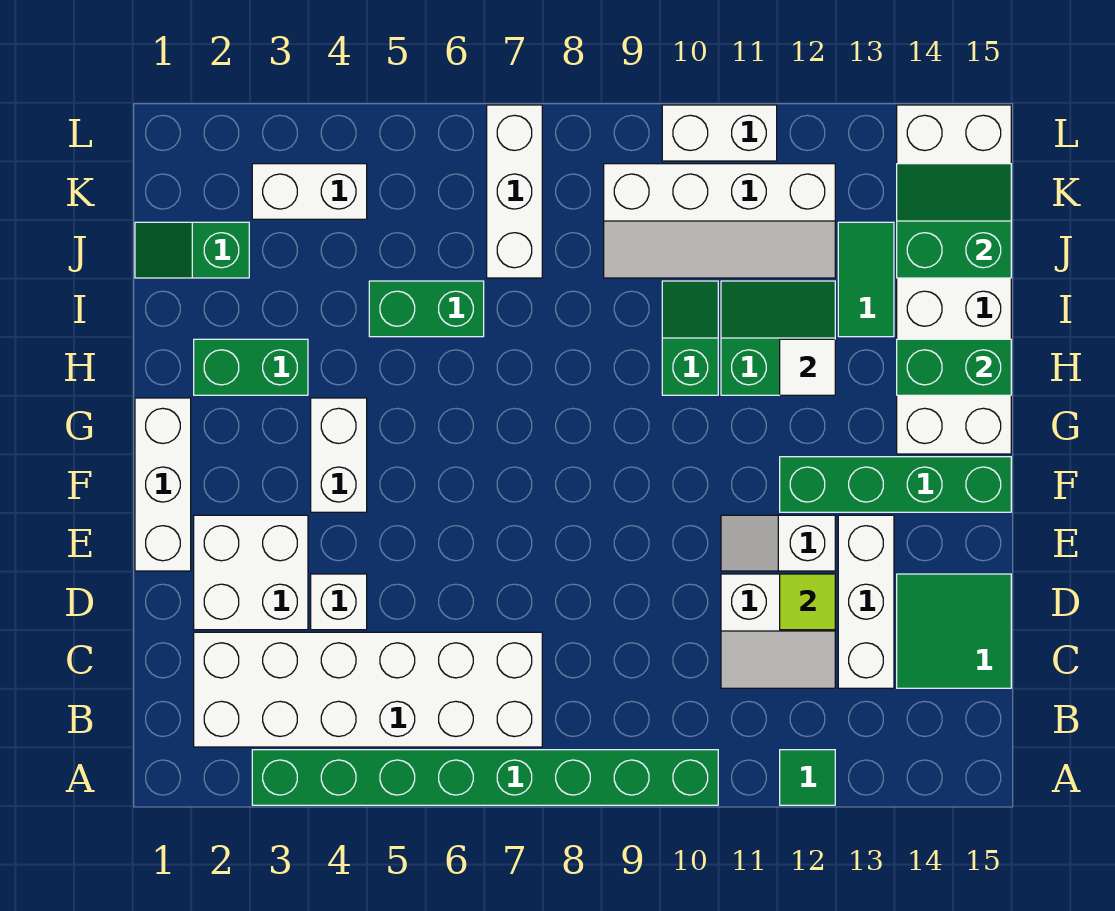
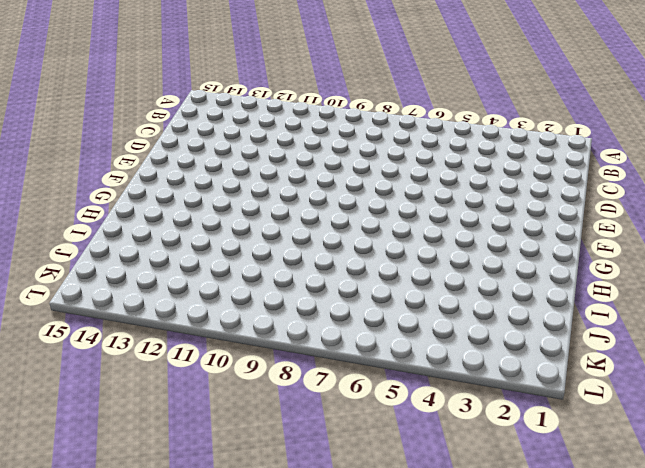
none -> green brick A3:A10 level 1
none -> green tile A12 level 1
none -> white brick B2:C7 level 1

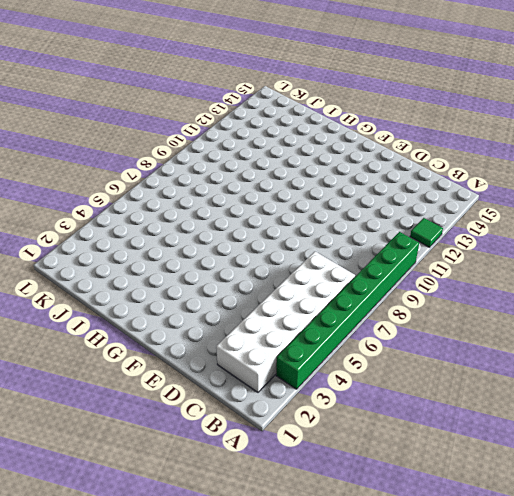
none -> white slope C11:D12 level 1 top D
none -> white brick C13:E13 level 1
none -> green tile C14:D15 level 1

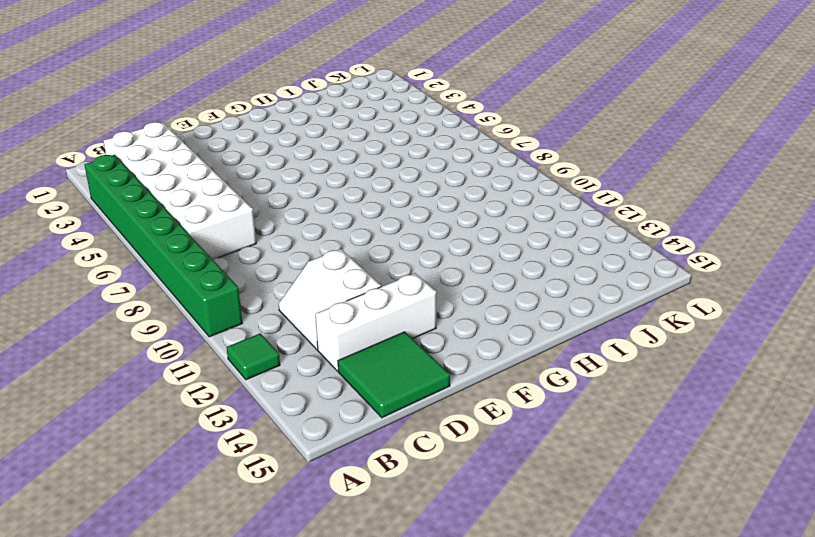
none -> white brick D2:E3 level 1
none -> white brick D4 level 1
none -> white brick E1:G1 level 1

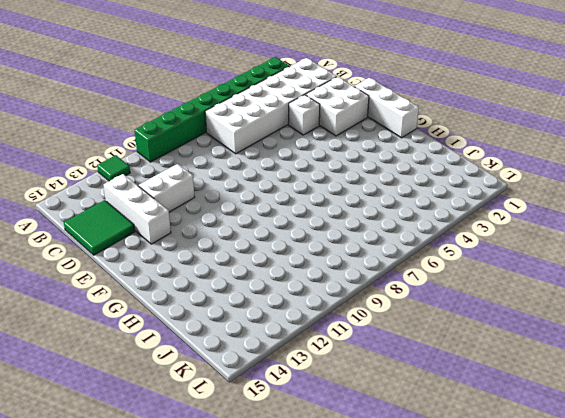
none -> white slope E11:E12 level 1 top 12
none -> white brick F4:G4 level 1
none -> green brick F12:F15 level 1

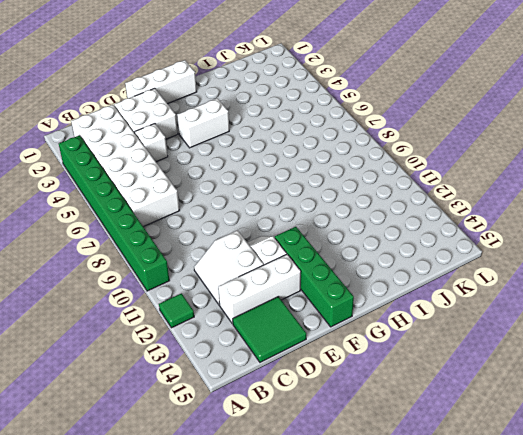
none -> white brick G14:L15 level 1
none -> green brick H2:H3 level 1
none -> green slope H10:I10 level 1 top H

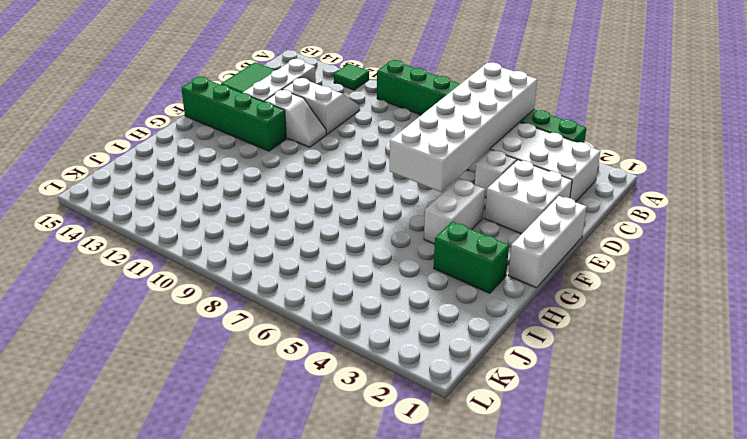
white brick A5:F6 level 2 -> white brick G14:L15 level 1
none -> green slope H10:I10 level 1 top H
none -> green slope H11:I12 level 1 top H
none -> green brick I5:I6 level 1

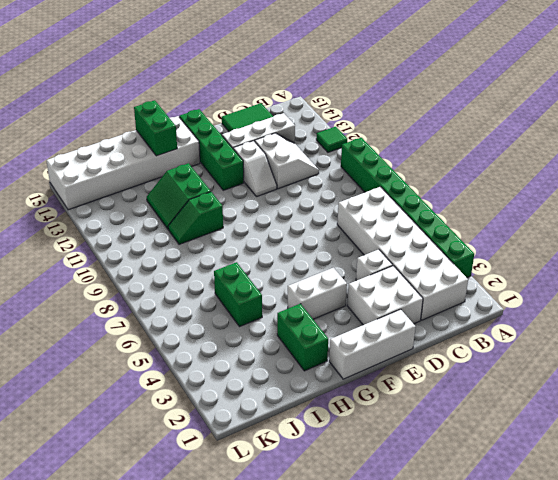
none -> green tile I13:J13 level 1
none -> green slope J1:J2 level 1 top 2
none -> white brick J7:L7 level 1

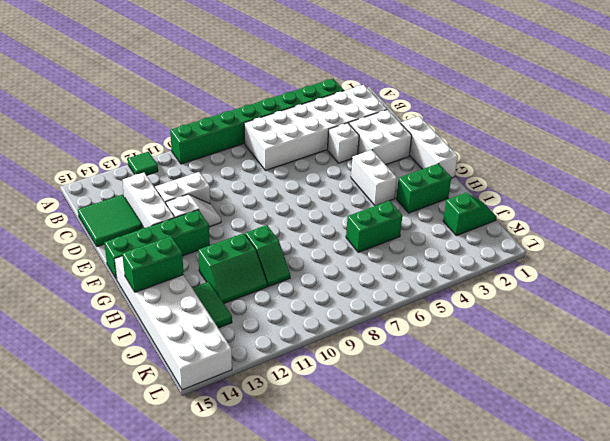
none -> white brick J7:L7 level 1
none -> white slope J9:K12 level 1 top K
none -> white brick K3:K4 level 1

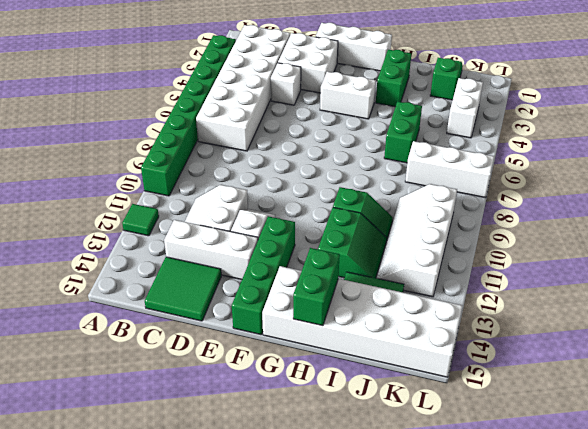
none -> white brick L10:L11 level 1
none -> lime tile D12 level 2
none -> white tile H12 level 2

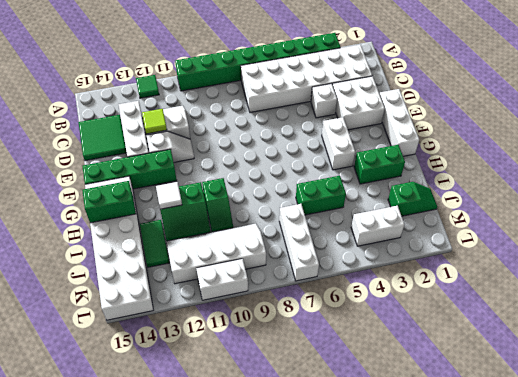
none -> green slope J14:K15 level 2 top J

